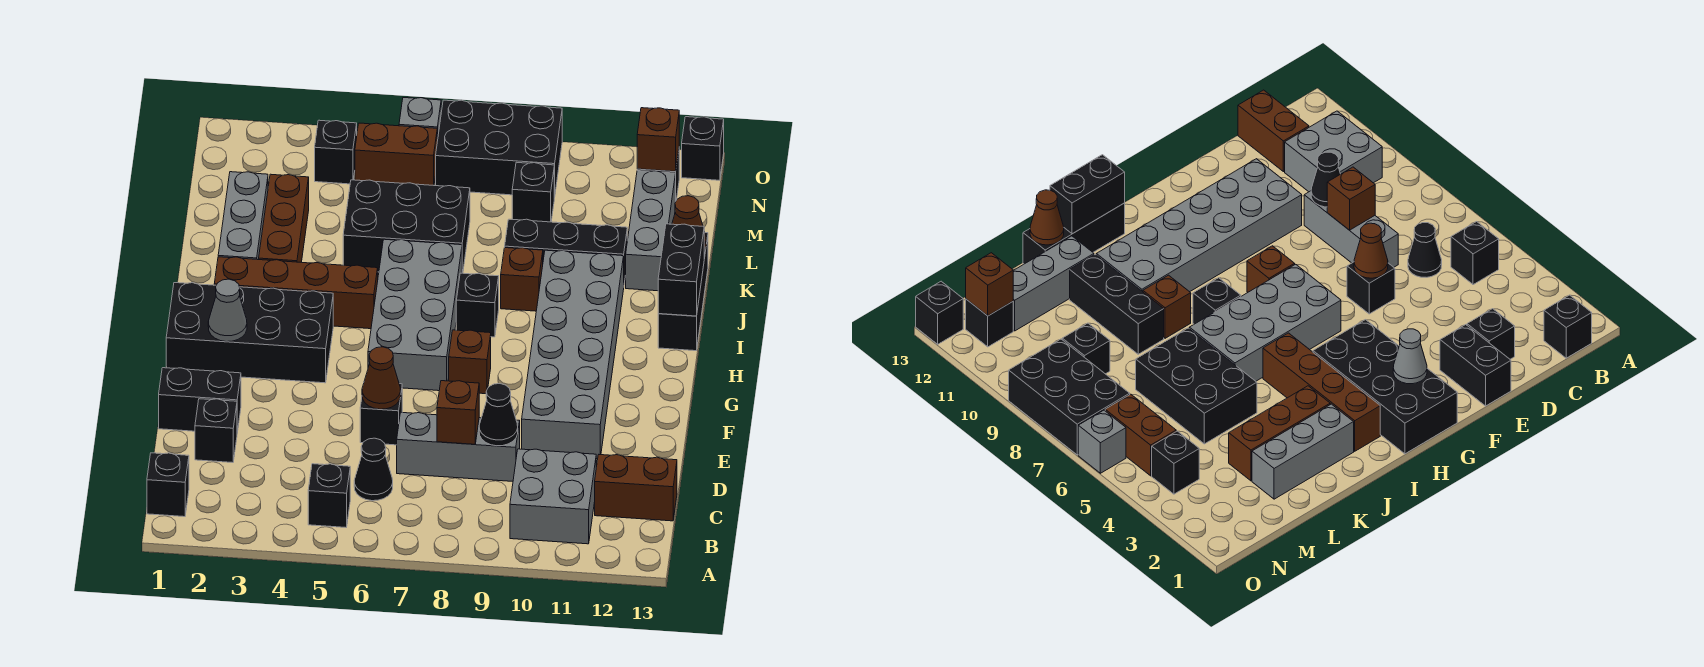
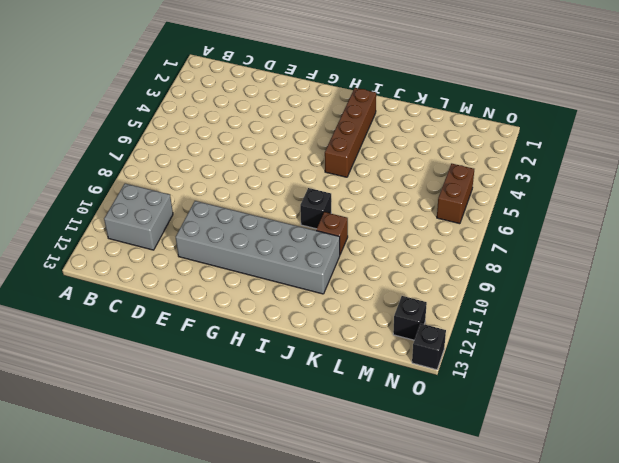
none -> black brick B1 level 1
none -> black brick B5 level 1
none -> black cone C6 level 1
none -> brown brick C12:C13 level 1

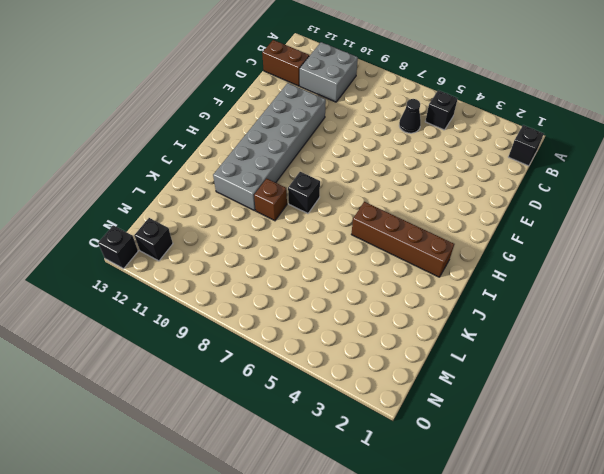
none -> black brick D2 level 1
none -> grey brick D7:D9 level 1
none -> black brick E1:E2 level 1
none -> black brick E6 level 1

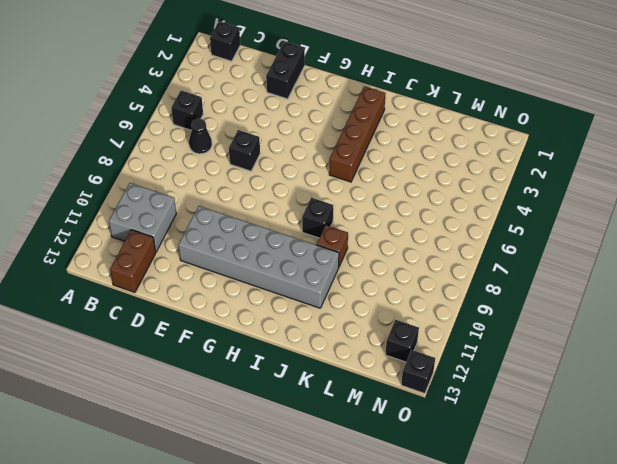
none -> black brick D2 level 1
none -> grey brick D7:D9 level 1
none -> black brick G1:H4 level 1
none -> grey brick G6:J7 level 1

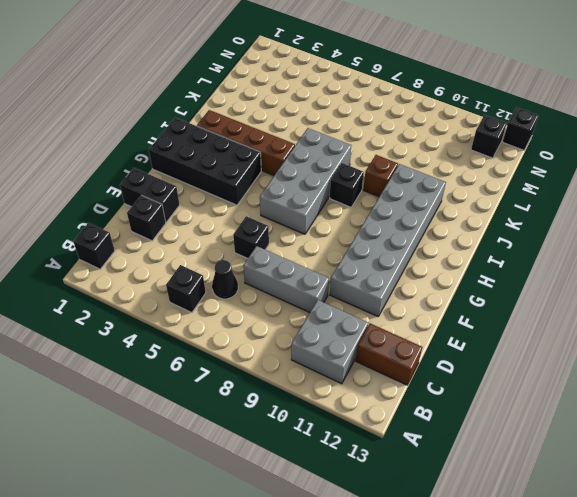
none -> brown brick G8 level 1
none -> black brick I13:K13 level 1
none -> grey brick J2:L2 level 1
none -> brown brick J3:L3 level 1

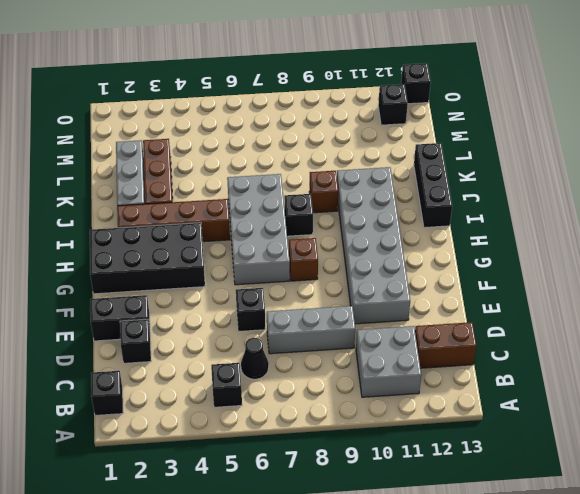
none -> black brick K5:L7 level 1
none -> black brick K9:K11 level 1
none -> grey brick K12:M12 level 1
none -> black brick M9 level 1

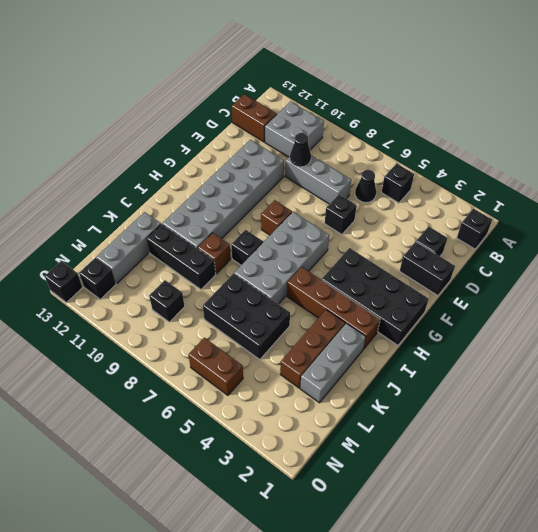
none -> black brick I13:K13 level 1
none -> black brick N4 level 1
none -> black brick N7:O9 level 1
none -> grey brick O6 level 1

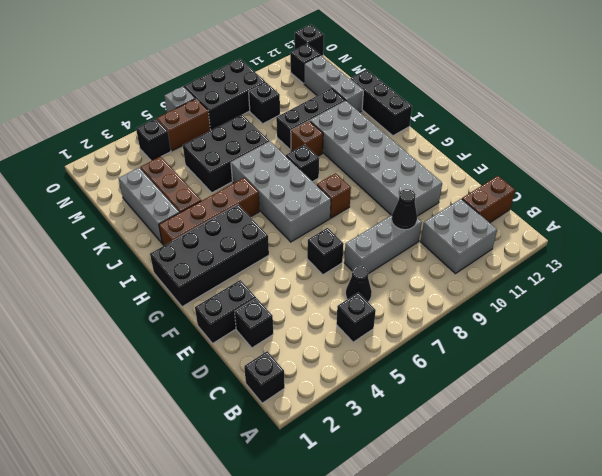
none -> brown brick D8 level 2
none -> brown cone E6 level 2
none -> grey cone G2 level 2
none -> black brick I13:J13 level 2

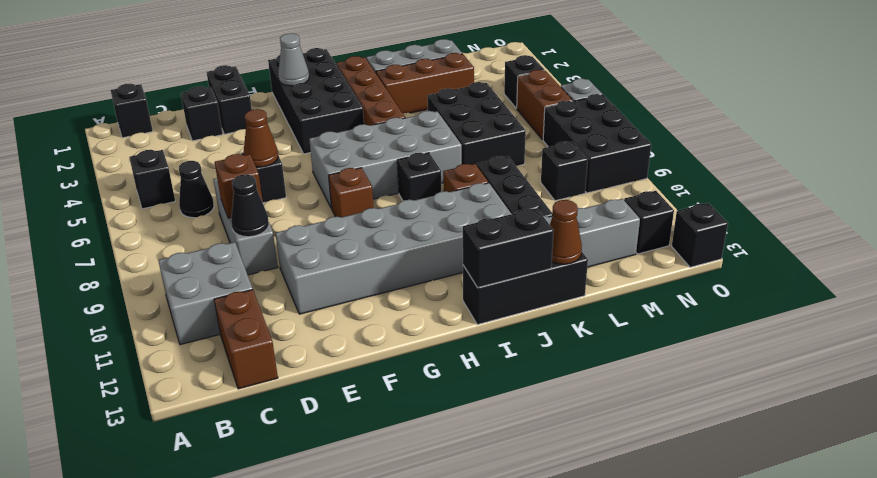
none -> brown brick N12 level 2

